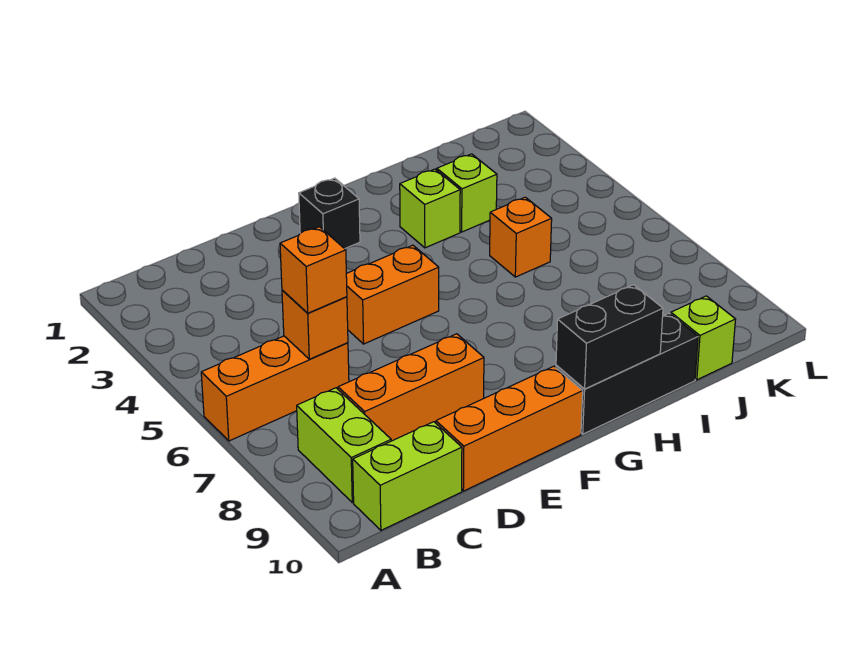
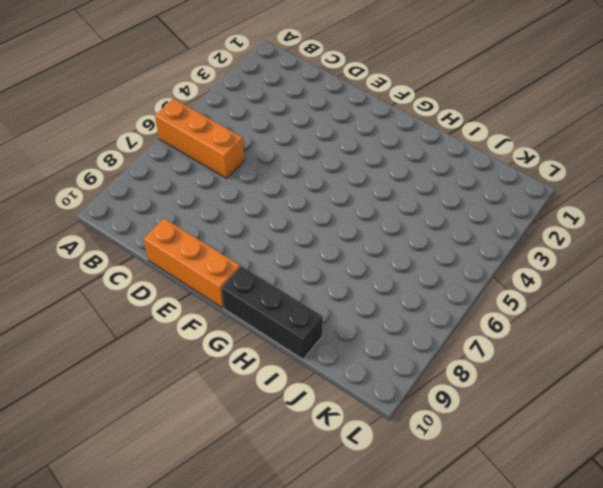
none -> lime brick B8:B9 level 1
none -> lime brick B10:C10 level 1
none -> orange brick C8:E8 level 1

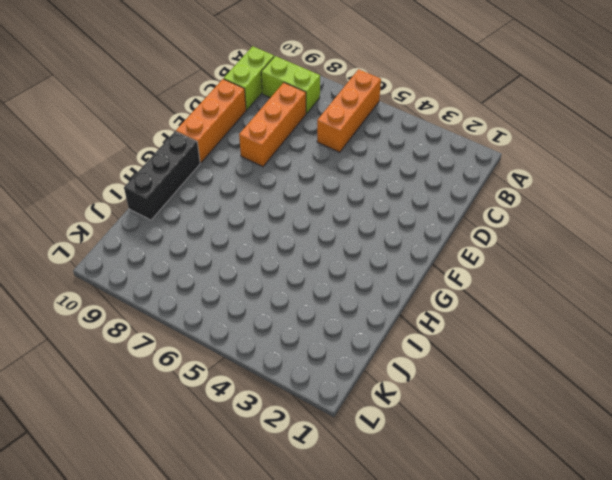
none -> orange brick E5:F5 level 1
none -> black brick F2 level 1
none -> lime brick H3 level 1

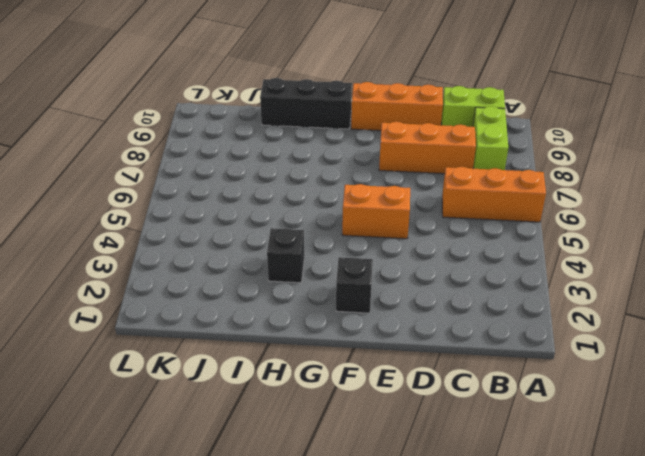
black brick H3 level 1 -> lime brick H3 level 1
none -> lime brick I3 level 1
none -> orange brick I5 level 1
none -> lime brick J10 level 1

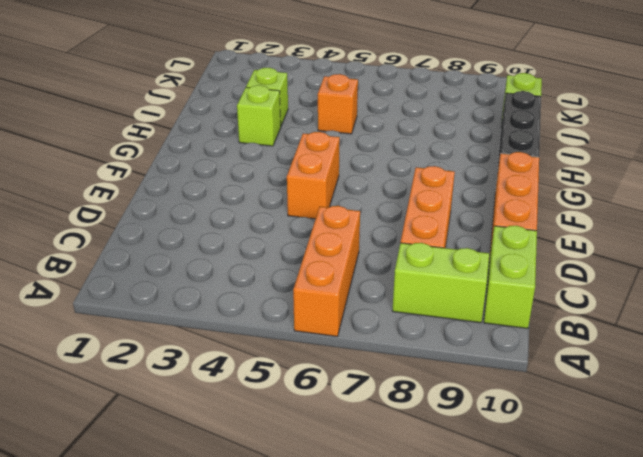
none -> black brick F2 level 1
none -> orange brick C6 level 2
none -> black brick G10:H10 level 2

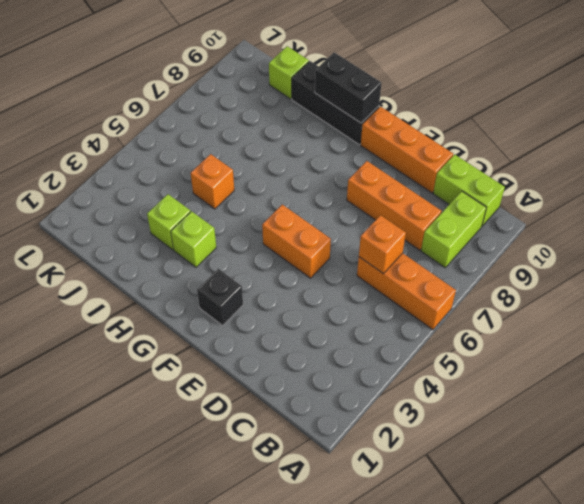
none -> orange brick C6 level 3

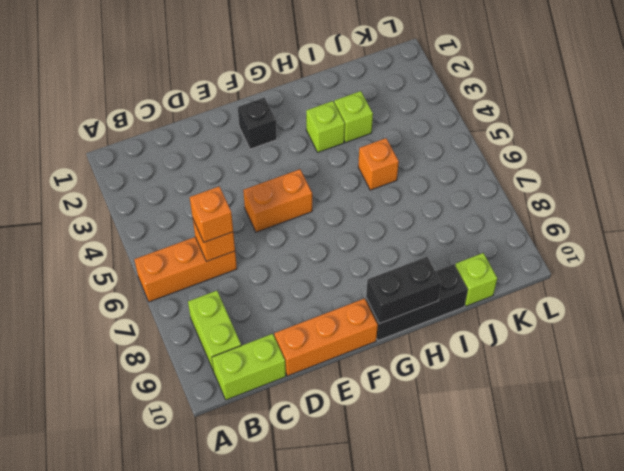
none -> orange brick C8:E8 level 1

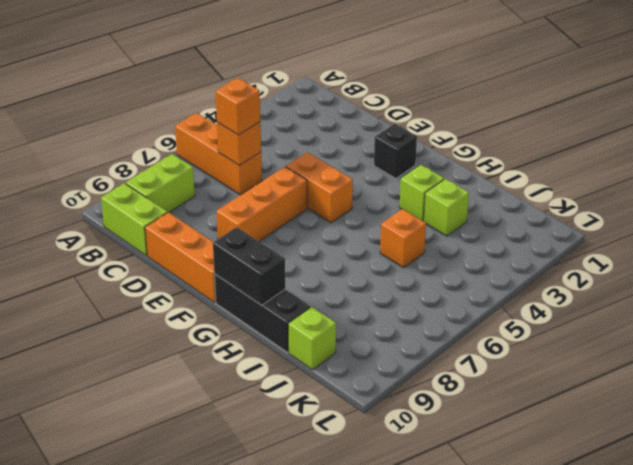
orange brick E6:E8 level 1 -> orange brick C8:E8 level 1

